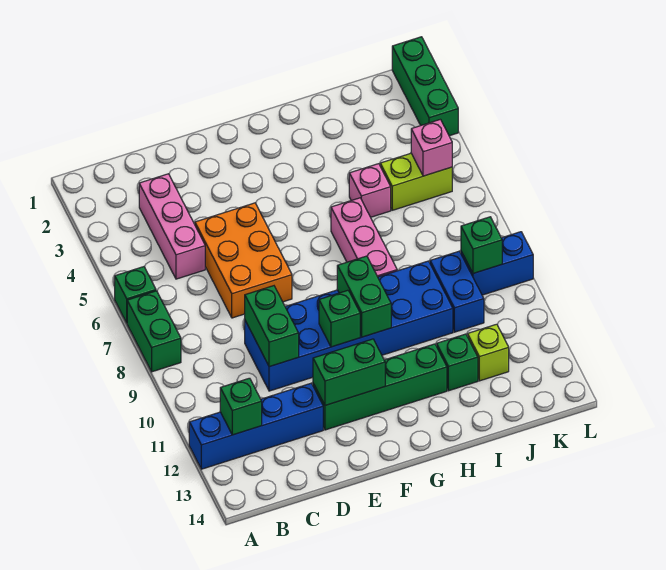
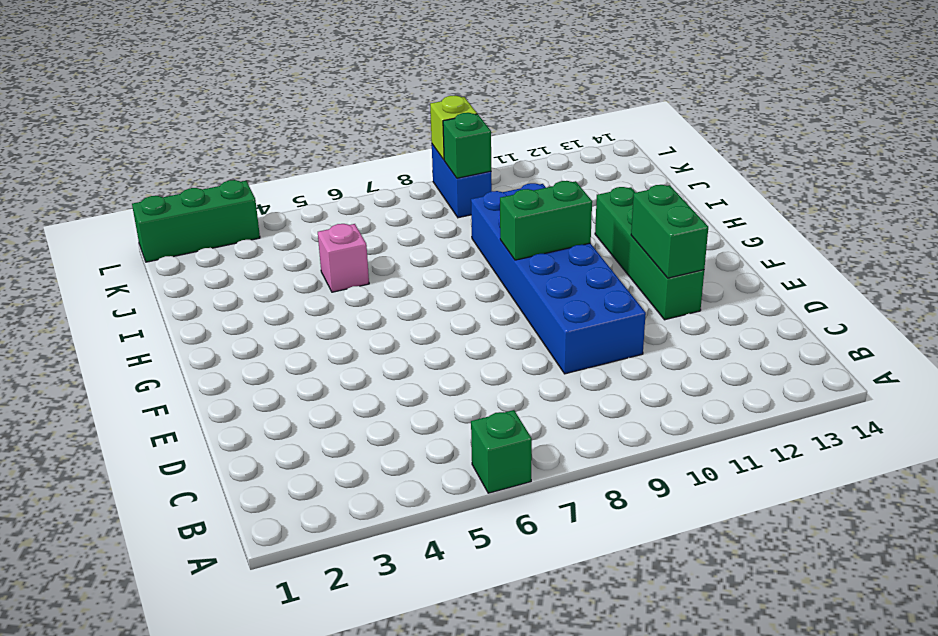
lime brick L9 level 2 -> lime brick J12 level 1
none -> green brick A7:A8 level 1
none -> blue brick A12:D12 level 1
none -> pink brick C3:C5 level 1

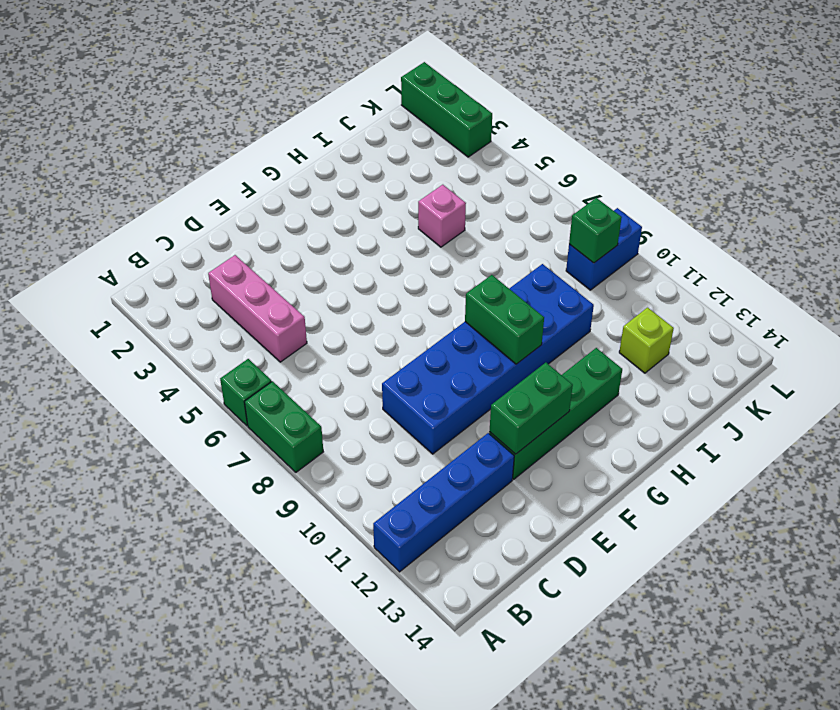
none -> orange brick D5:E7 level 1
none -> pink brick H6:H8 level 1
none -> green brick I12 level 1

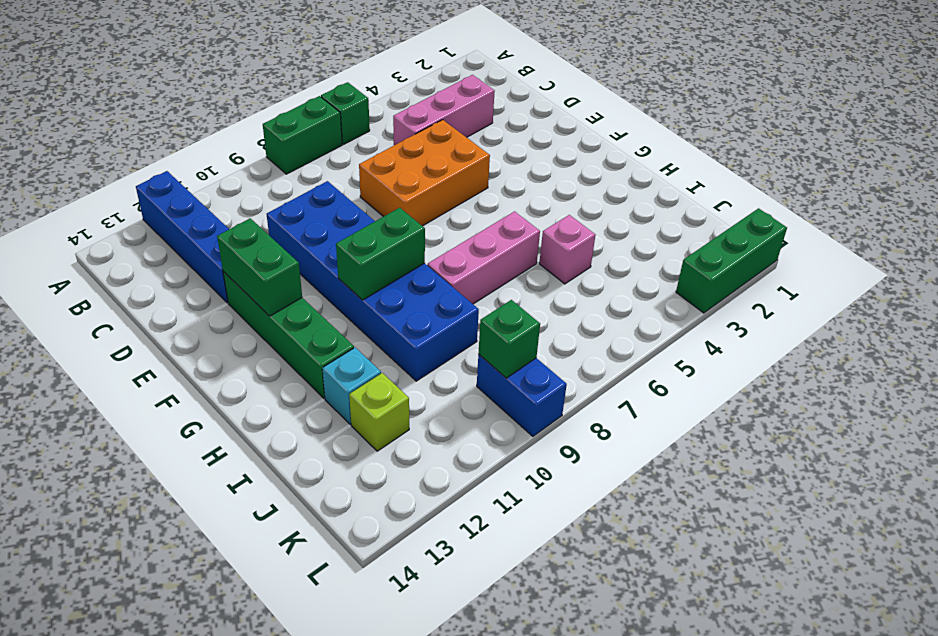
cyan brick I12 level 1 -> green brick I12 level 1
none -> lime brick J5:K5 level 1
none -> blue brick J9:J10 level 1
none -> green brick B12 level 2

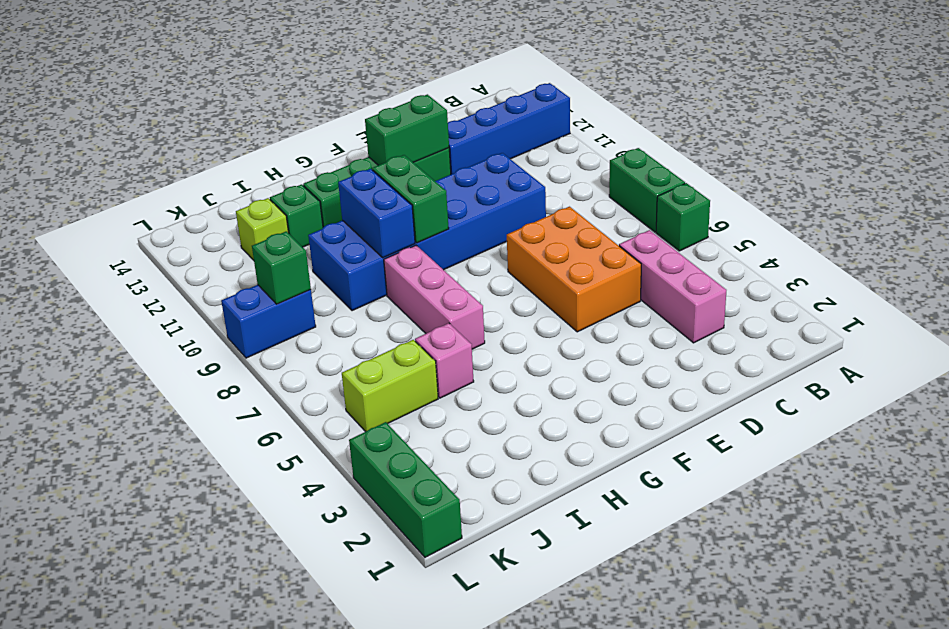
blue brick H9:H10 level 2 -> blue brick J9:J10 level 1
none -> green brick B12 level 2
none -> green brick D9:D10 level 2
none -> green brick F10 level 2

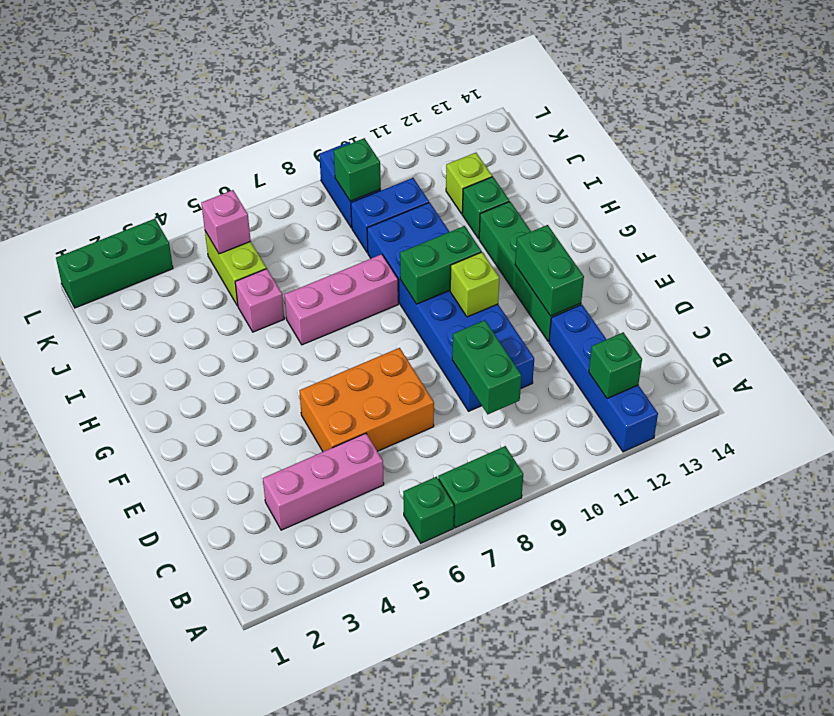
green brick C9:D9 level 2 -> green brick D9:D10 level 2
lime brick F10 level 2 -> green brick F10 level 2

